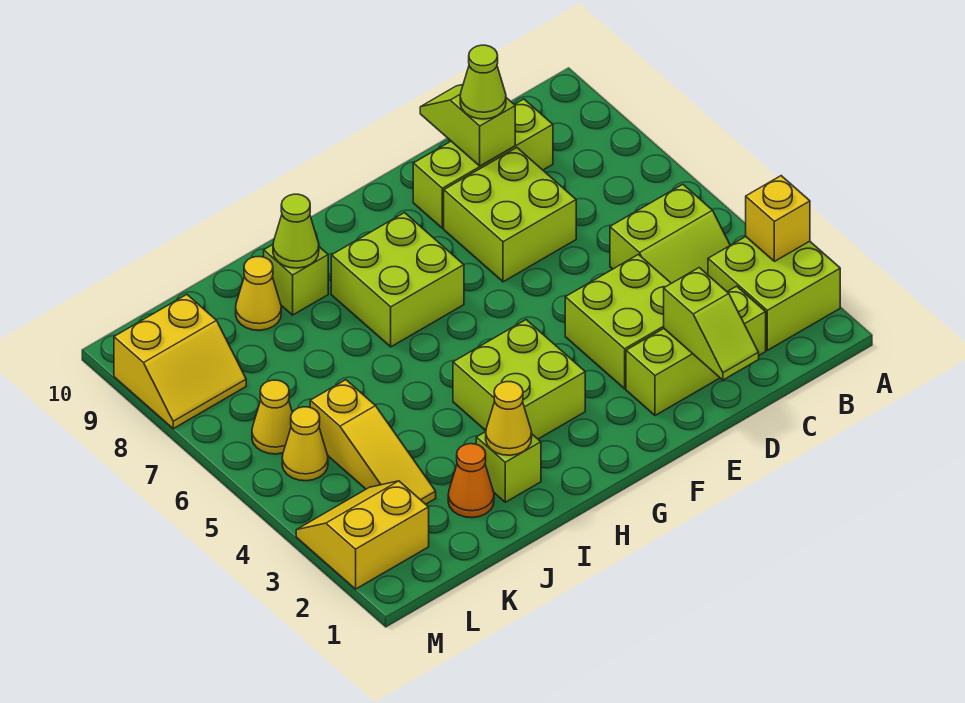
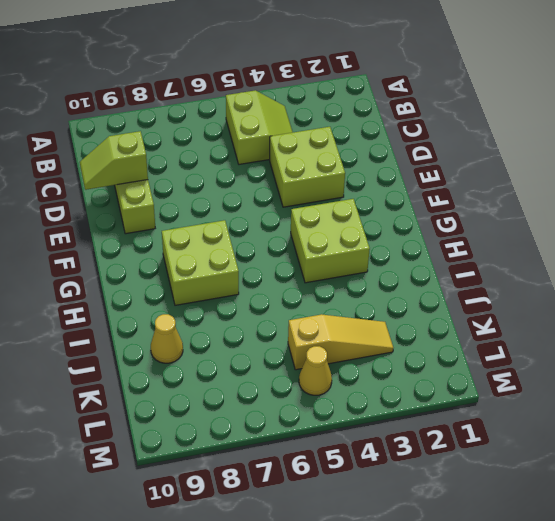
none -> lime brick A2:B3 level 1
none -> lime brick C2:E2 level 1
none -> lime brick D7:E8 level 1

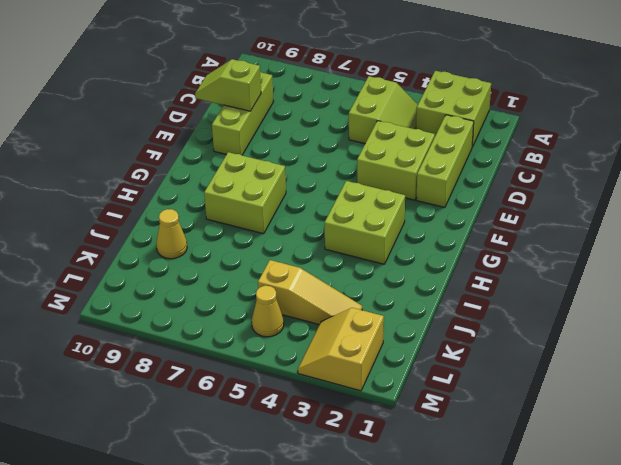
none -> lime brick D7:E8 level 1
none -> lime brick I2 level 1
none -> lime brick I9 level 1

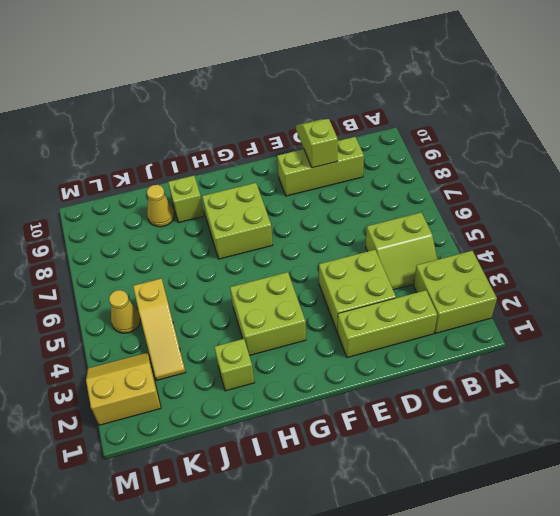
none -> lime brick D7:E8 level 1
none -> orange cone J2 level 1
none -> yellow cone L6 level 1

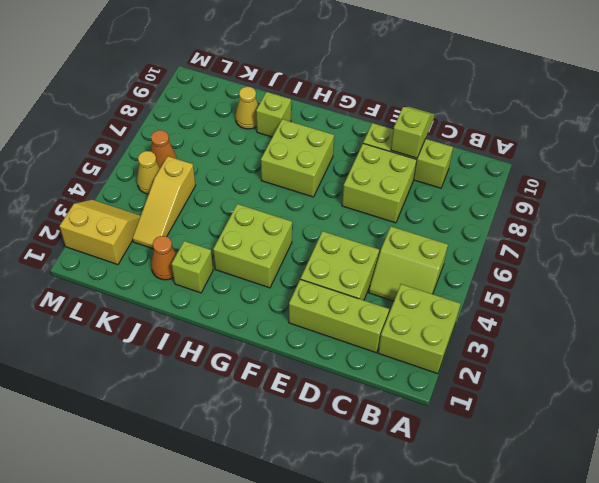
orange cone L6 level 1 -> yellow cone L6 level 1
none -> yellow slope L8:M9 level 1 top 9
none -> yellow brick A3 level 2
none -> lime slope D1:D2 level 2 top 2

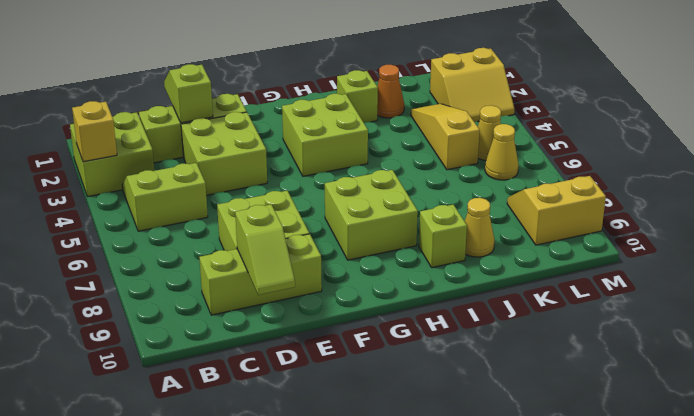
none -> yellow cone I2 level 2
none -> lime cone I9 level 2
none -> lime cone D9 level 3

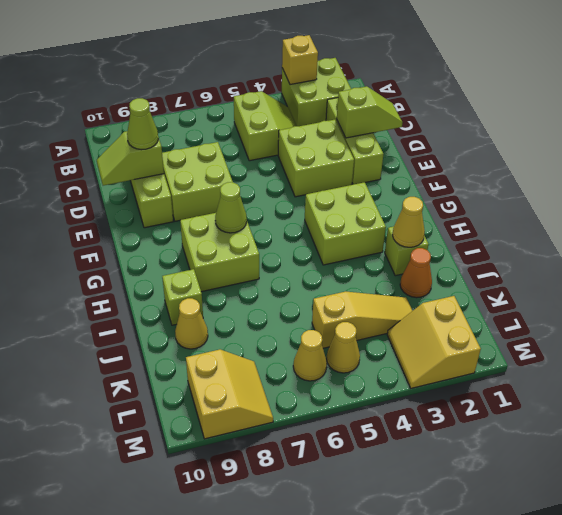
lime cone G7 level 2 -> lime cone I9 level 2

